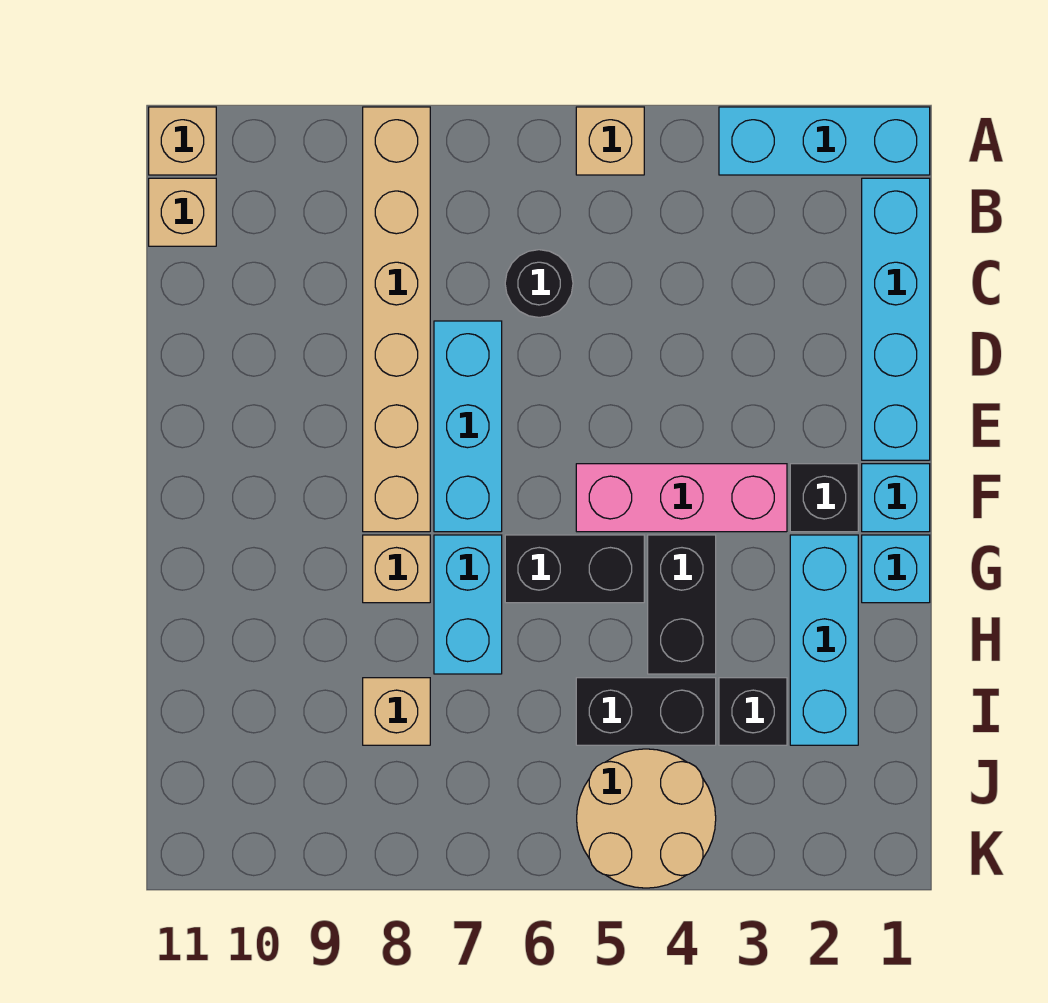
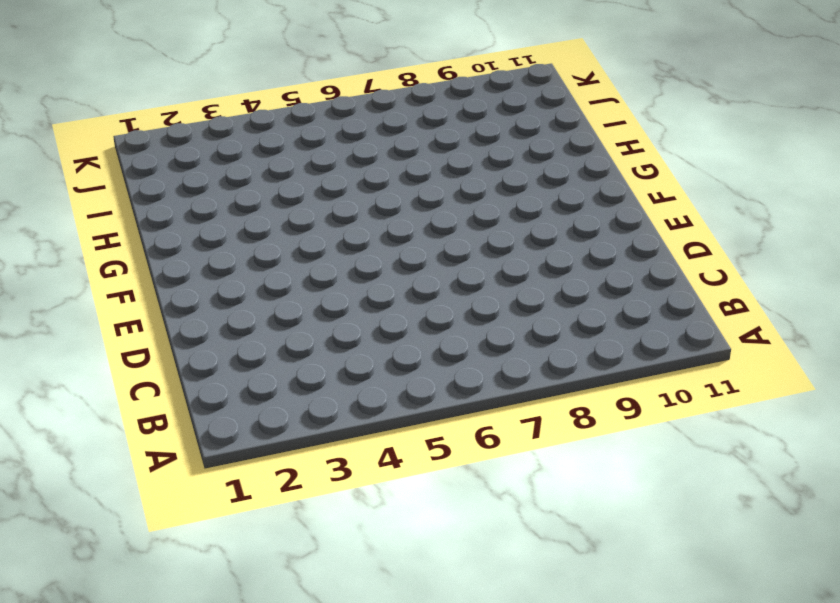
none -> cyan brick A1:A3 level 1
none -> tan brick A5 level 1
none -> tan brick A8:F8 level 1

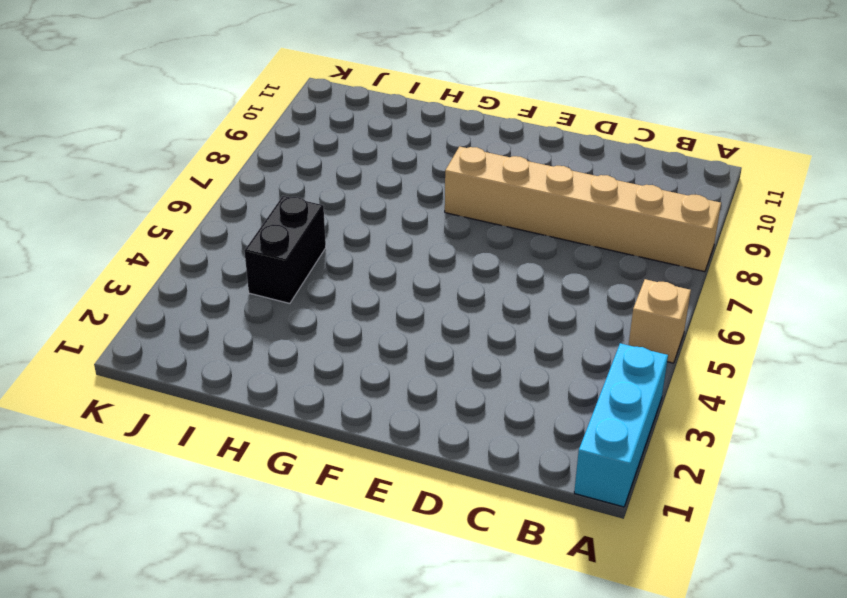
none -> tan brick A11 level 1
none -> cyan brick B1:E1 level 1
none -> tan brick B11 level 1

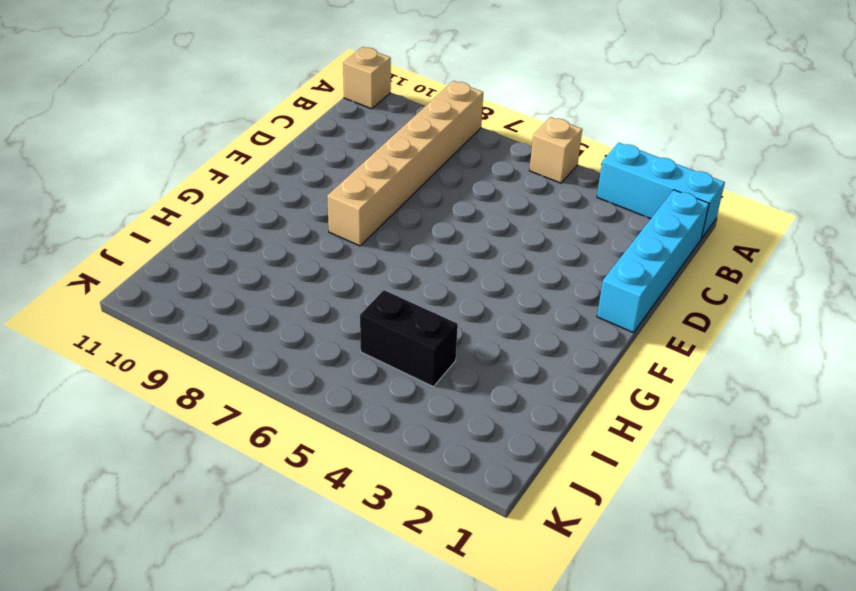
none -> tan brick B11 level 1
none -> black round brick C6 level 1
none -> cyan brick D7:F7 level 1

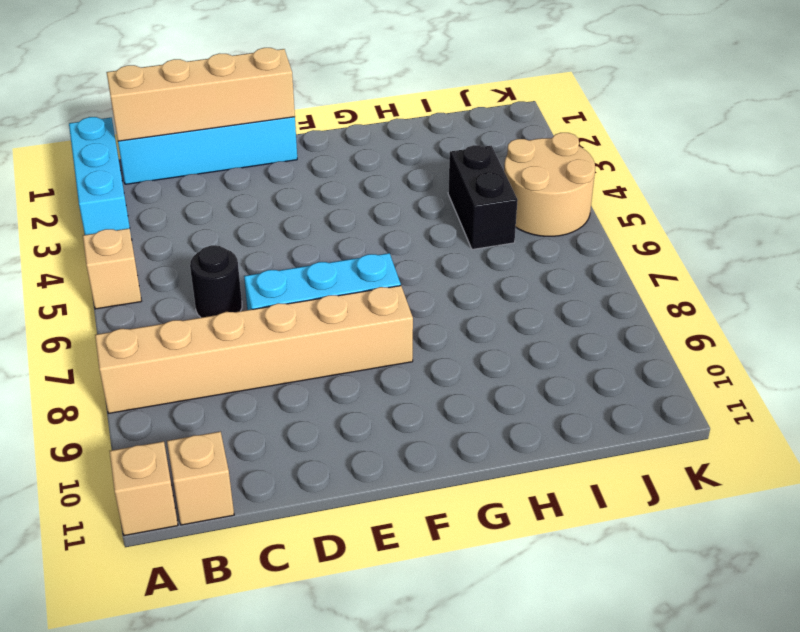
tan brick B1:E1 level 2 -> none
none -> cyan brick F1 level 1
none -> black brick F2 level 1
none -> pink brick F3:F5 level 1

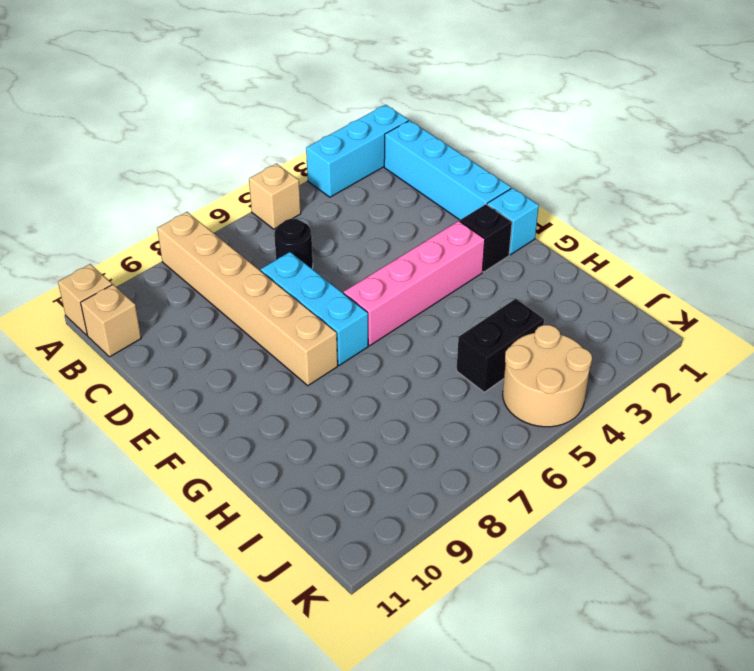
pink brick F3:F6 level 1 -> pink brick F3:F5 level 1
none -> cyan brick G1 level 1
none -> cyan brick G2:I2 level 1
none -> black brick G4:H4 level 1

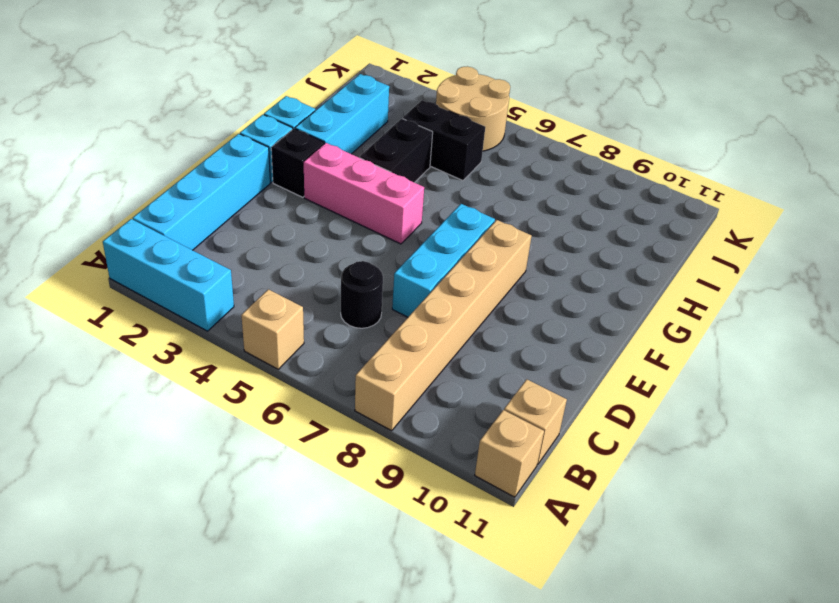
none -> black brick G5:G6 level 1
none -> cyan brick G7:H7 level 1
none -> tan brick G8 level 1

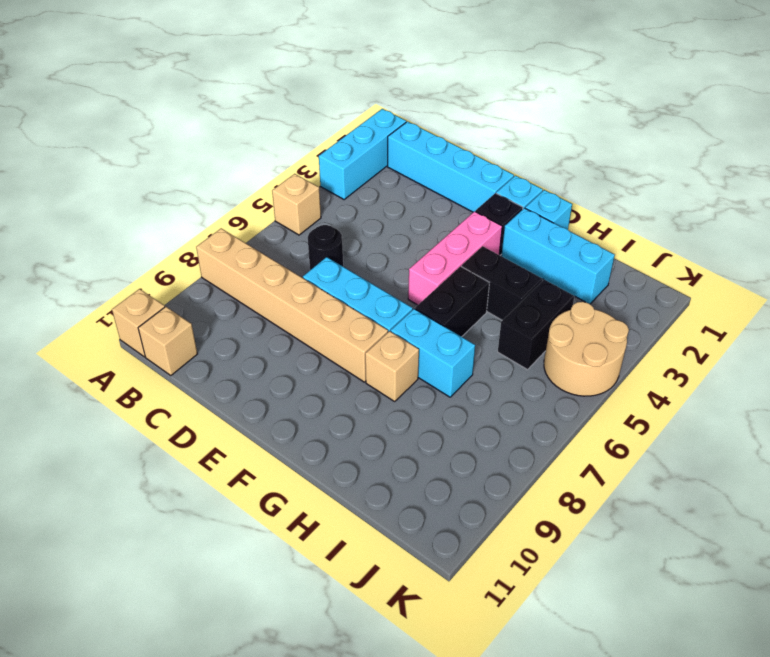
none -> black brick I3 level 1
none -> tan brick I8 level 1

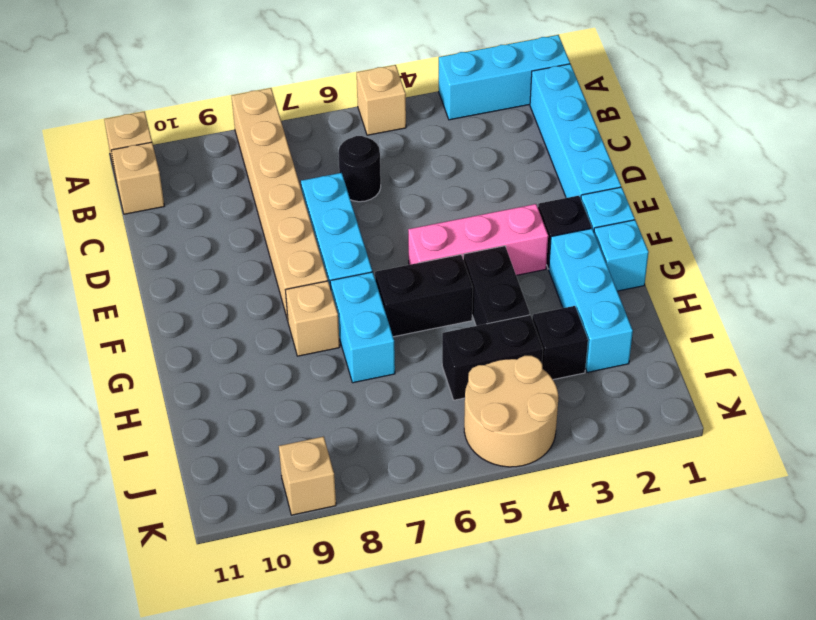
tan brick K9 level 1 -> tan brick I8 level 1

